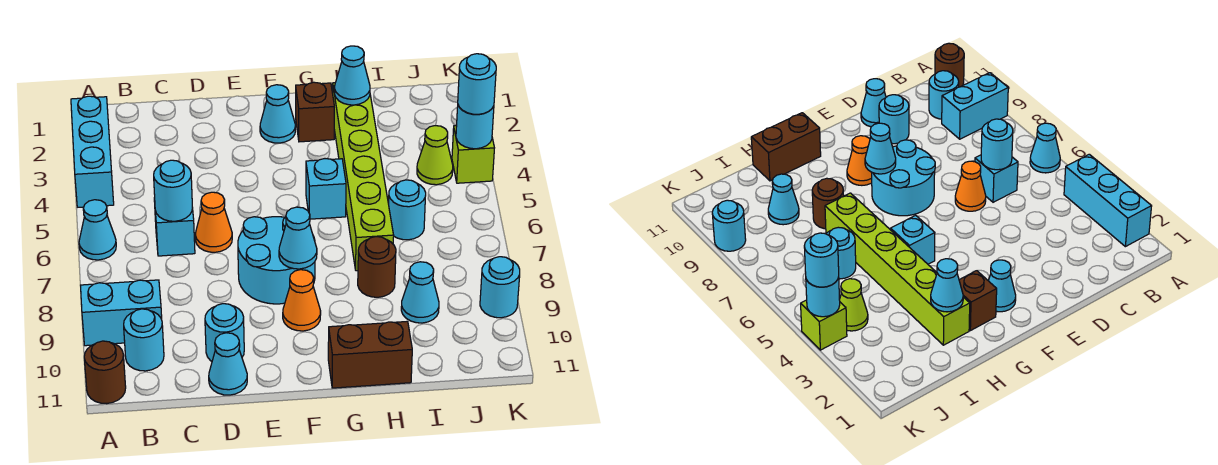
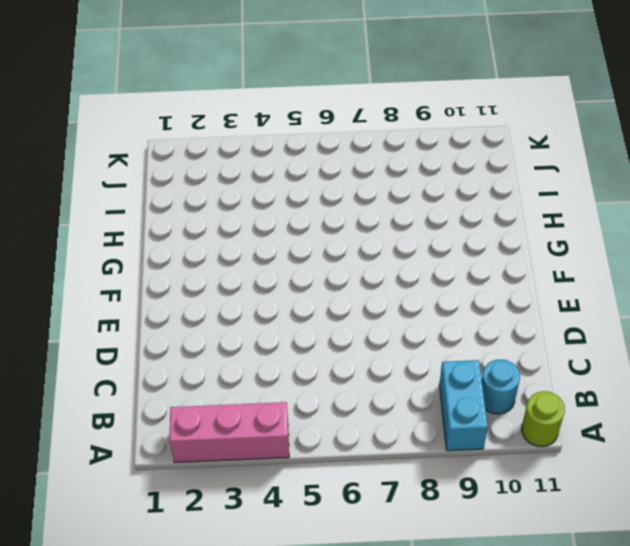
pink brick A2:A4 level 1 -> cyan brick A2:A4 level 1
lime round brick A11 level 1 -> brown round brick A11 level 1
none -> cyan cone A6 level 1
none -> cyan brick C6 level 1
none -> orange cone D6 level 1

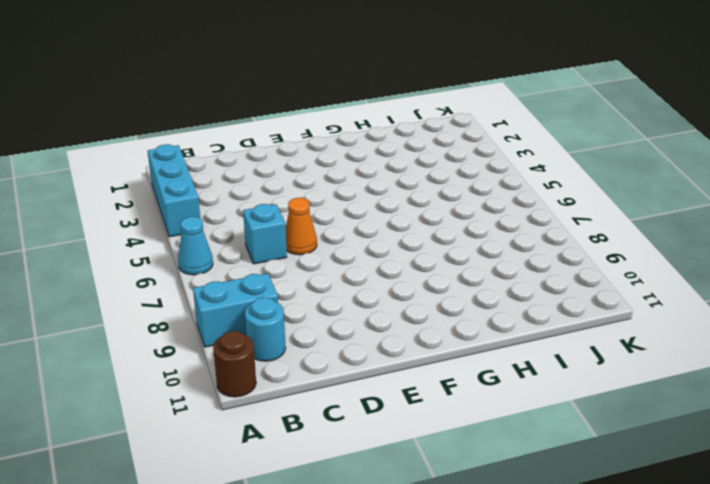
none -> cyan round brick D10 level 1
none -> cyan cone D11 level 1
none -> cyan round brick E7:F8 level 1

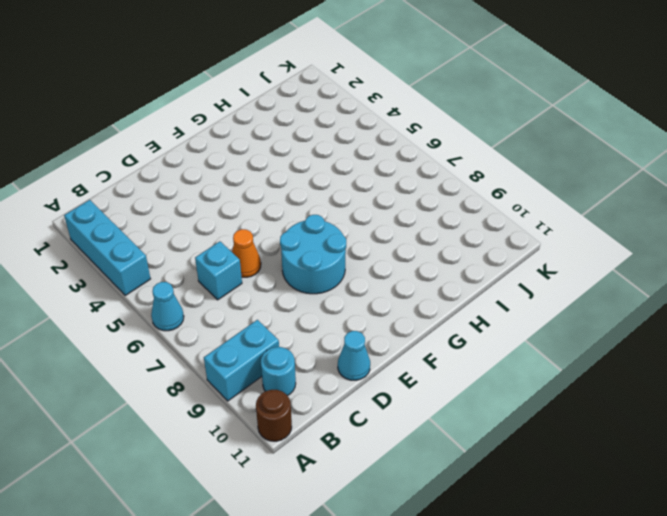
none -> cyan round brick D10 level 1
none -> cyan cone F2 level 1
none -> orange cone F9 level 1

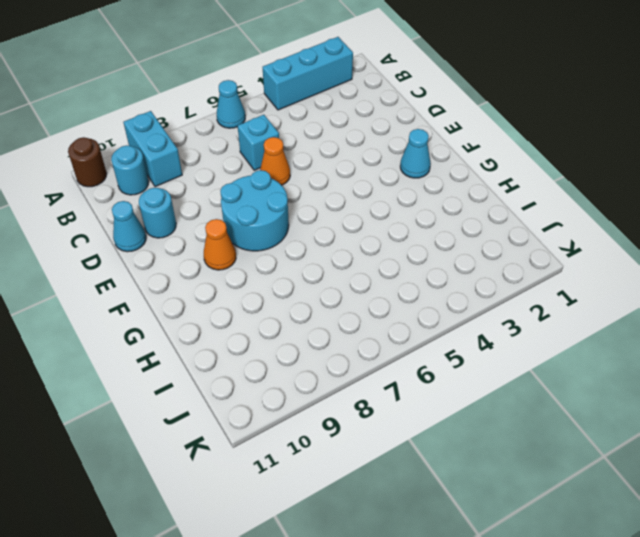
none -> brown brick G2 level 1
none -> cyan brick G5 level 1
none -> brown brick G11:H11 level 1

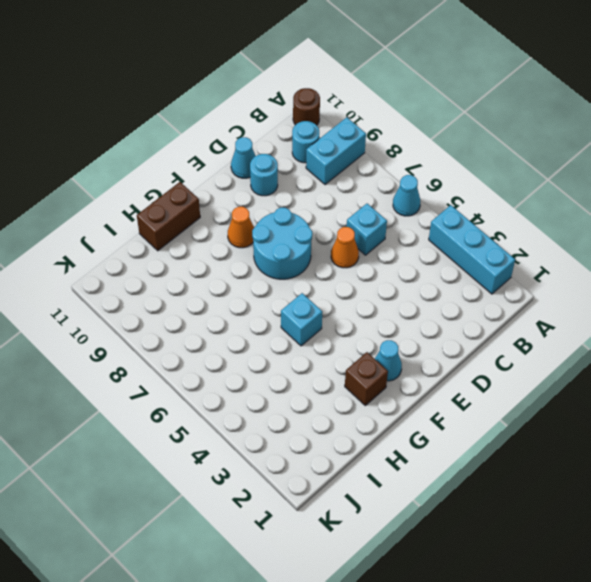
none -> lime brick H2:H7 level 1
none -> brown round brick H8 level 1
none -> cyan round brick I6 level 1

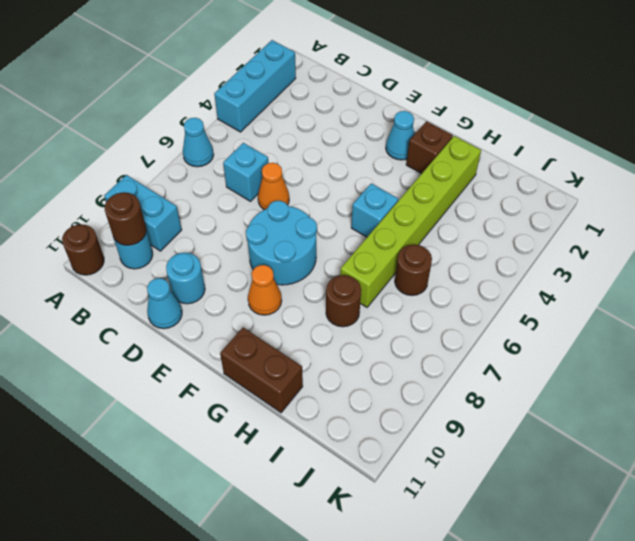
brown round brick B10 level 2 -> none
brown round brick I6 level 1 -> cyan round brick I6 level 1
none -> cyan cone I9 level 1
none -> lime cone J4 level 1
none -> lime brick K4 level 1

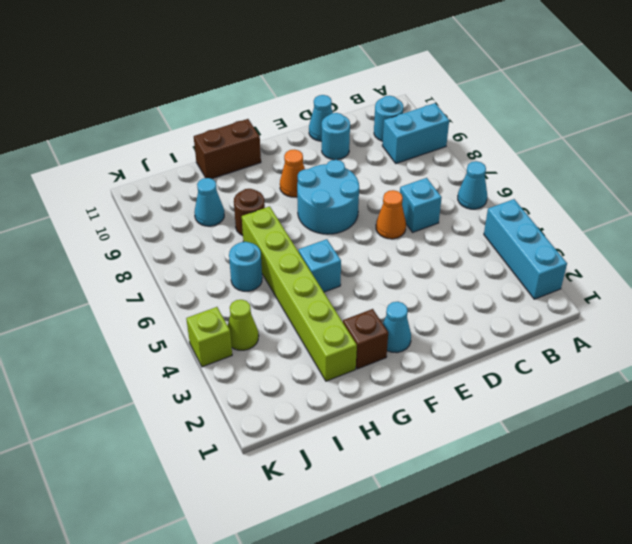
none -> brown round brick A11 level 1
none -> cyan round brick K9 level 1
none -> cyan round brick C6 level 2

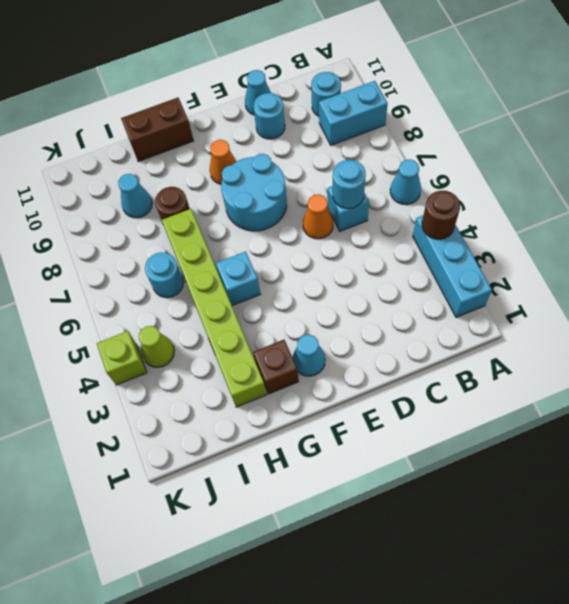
brown round brick A4 level 2 -> brown round brick A11 level 1
none -> cyan round brick K9 level 1
none -> cyan cone F8 level 2
none -> cyan cone H2 level 2

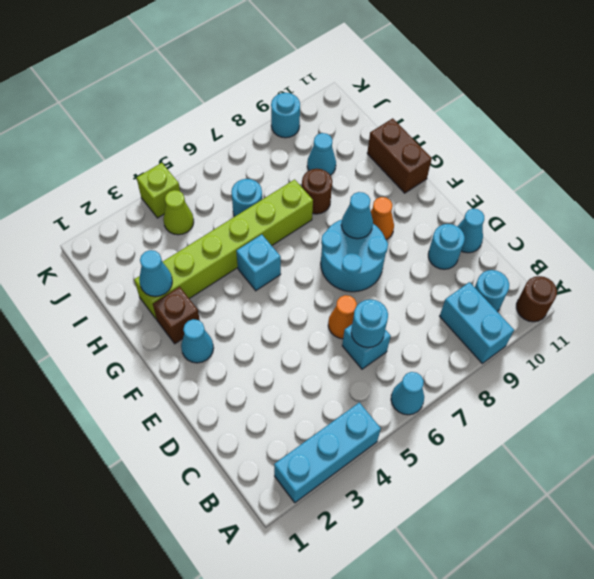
none -> cyan round brick K4 level 2
none -> cyan round brick K4 level 3

